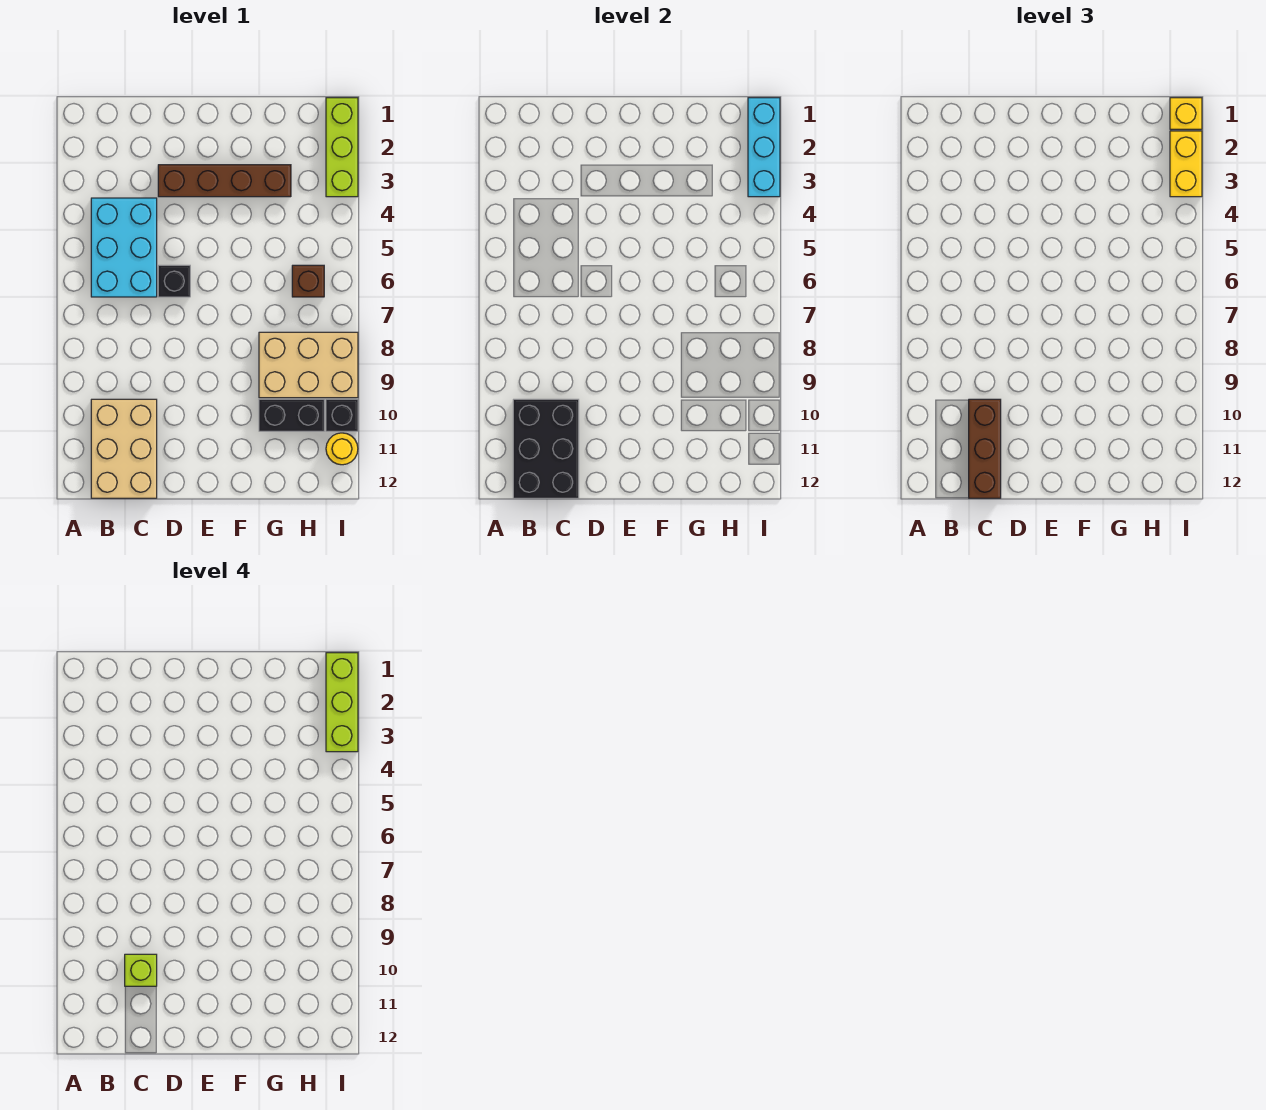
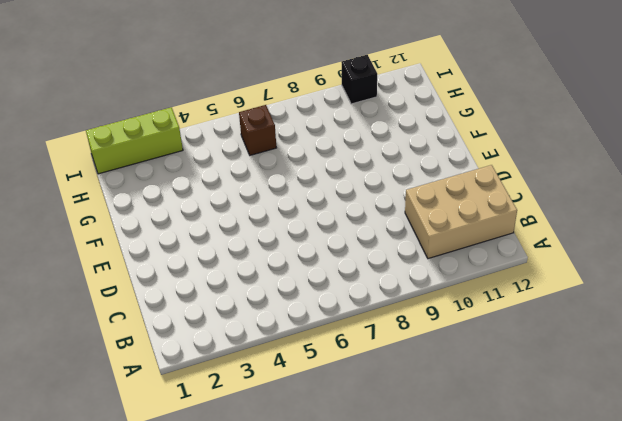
none -> cyan brick B4:C6 level 1
none -> brown brick D3:G3 level 1
none -> black brick D6 level 1

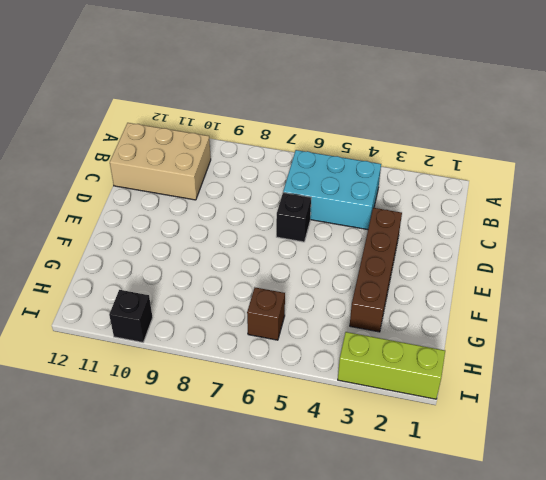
none -> tan brick G8:I9 level 1
none -> black brick G10:H10 level 1
none -> yellow round brick I11 level 1

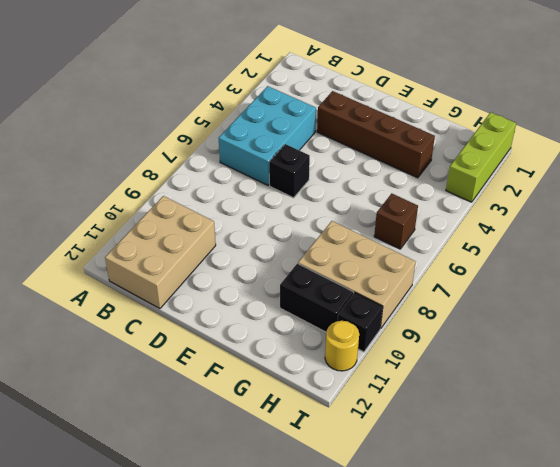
none -> black brick B10:C12 level 2
none -> cyan brick I1:I3 level 2
none -> brown brick C10:C12 level 3

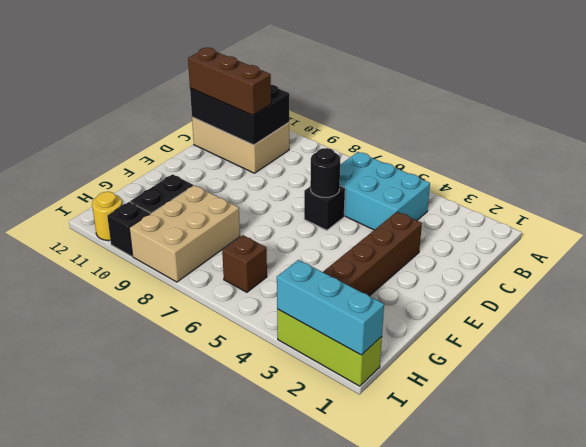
black round brick D6 level 2 -> none
none -> yellow brick I1 level 3
none -> yellow brick I2:I3 level 3
none -> lime brick C10 level 4

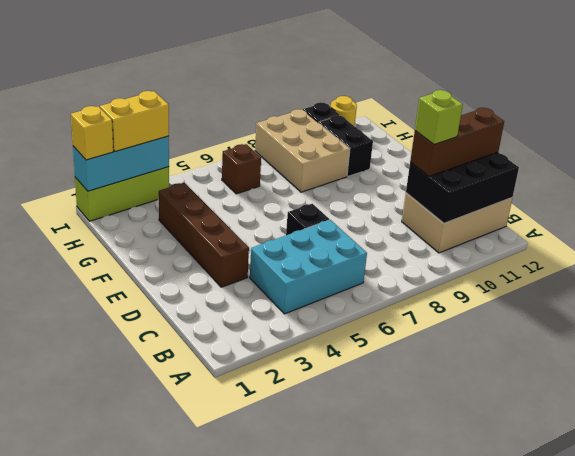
none -> lime brick I1:I3 level 4

